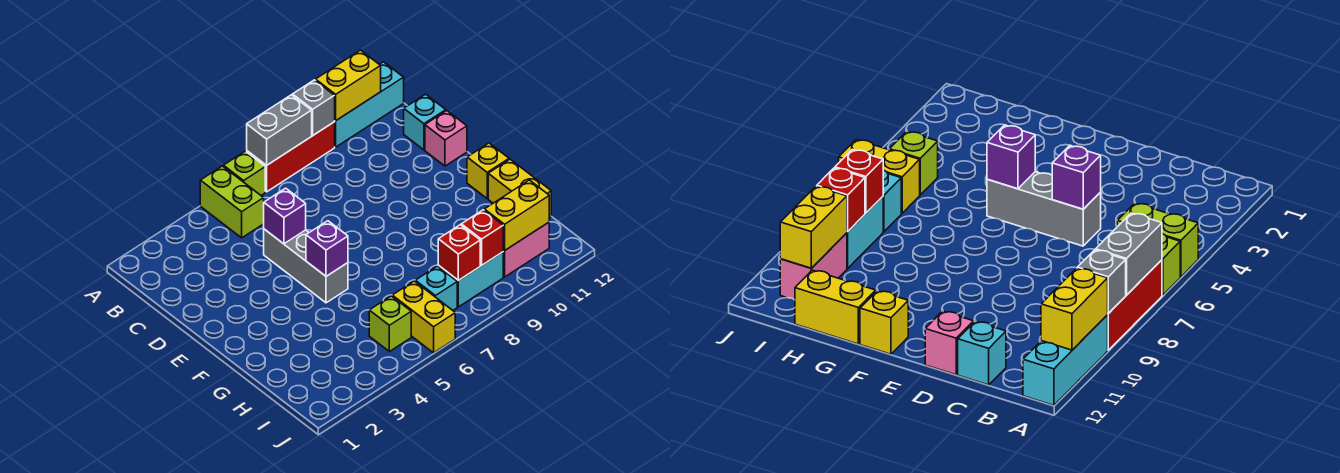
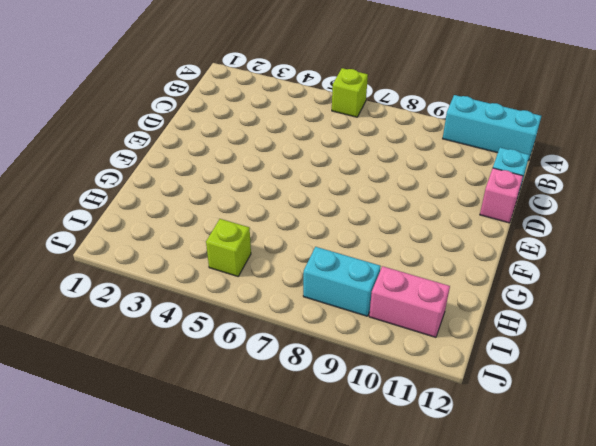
none -> lime brick A5:B5 level 1
none -> red brick A7:A9 level 1
none -> grey brick D5:F5 level 1

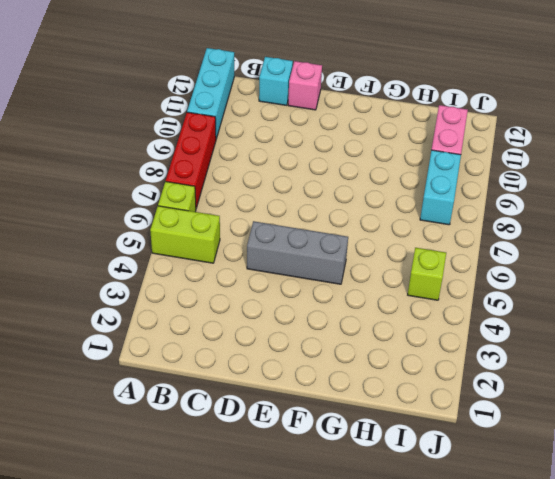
none -> yellow brick F12 level 1
none -> yellow brick G12:H12 level 1
none -> yellow brick I6:J6 level 1

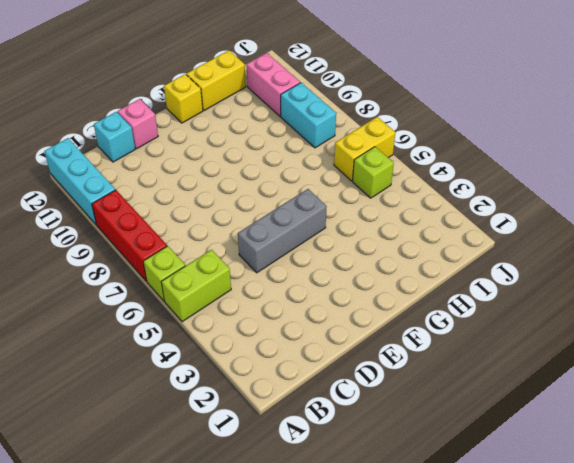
none -> cyan brick I7 level 1
none -> grey brick A7:A8 level 2
none -> grey brick A9 level 2

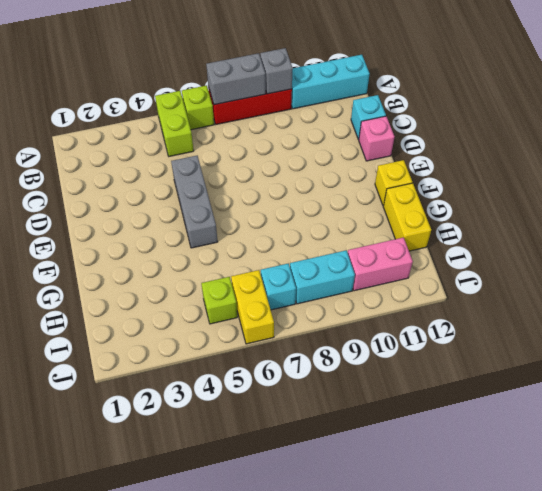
none -> yellow brick A10:A11 level 2
none -> purple brick D5 level 2
none -> purple brick F5 level 2

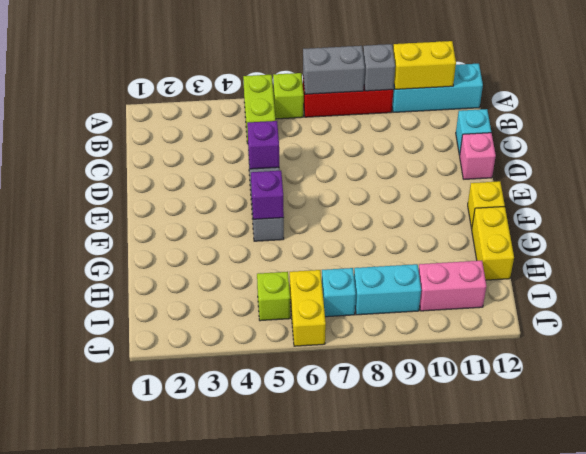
none -> red brick I8 level 2
none -> red brick I9 level 2
none -> yellow brick I10:I11 level 2

